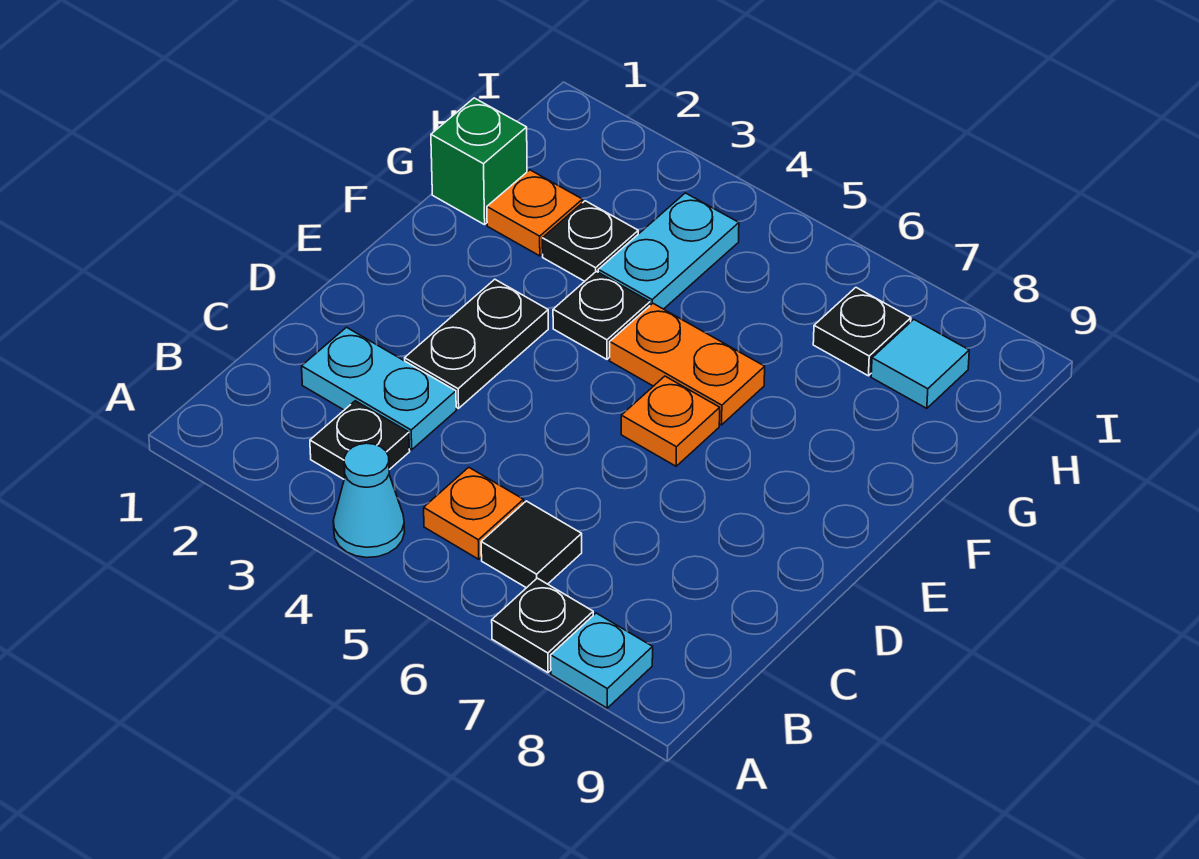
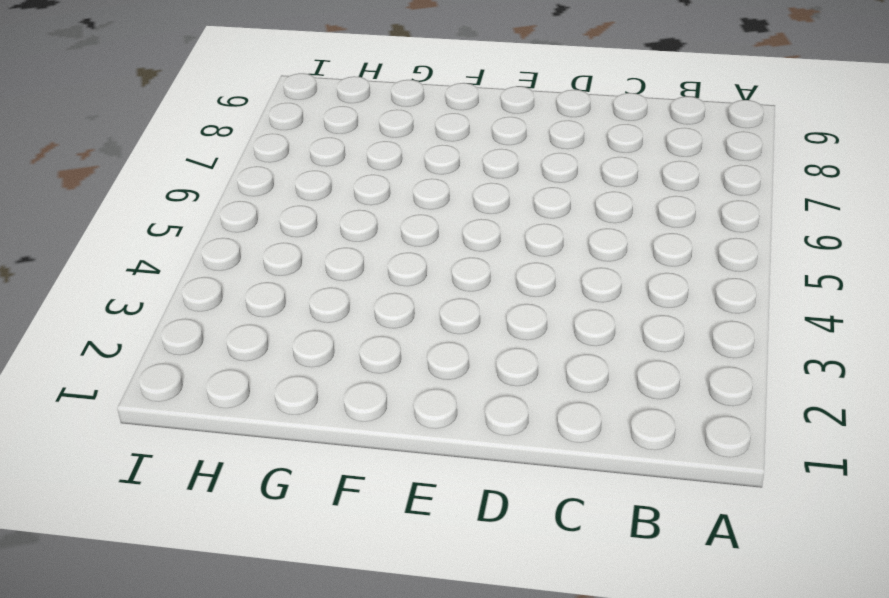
none -> cyan cone A4 level 1
none -> black plate A7 level 1
none -> cyan plate A8 level 1

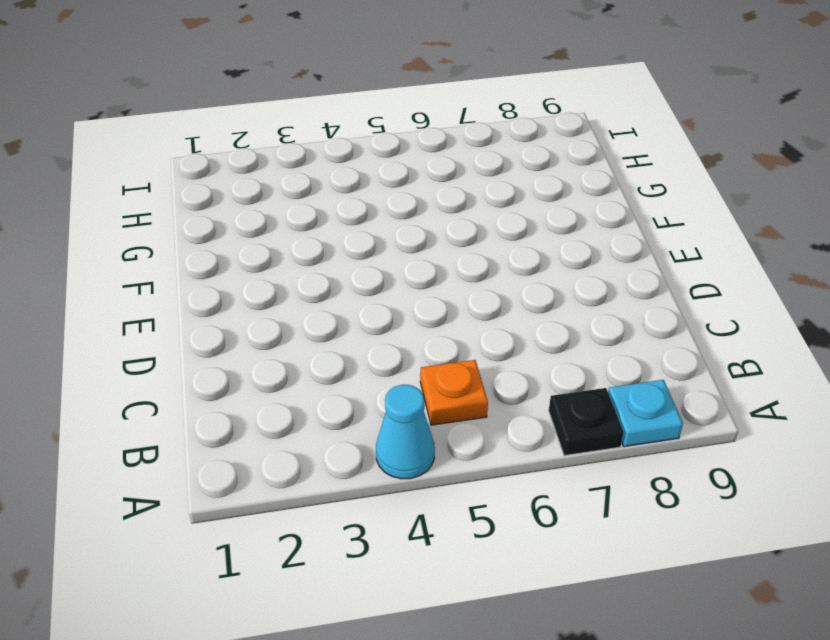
none -> black plate B3 level 1
none -> black tile B6 level 1
none -> cyan plate C2:C3 level 1

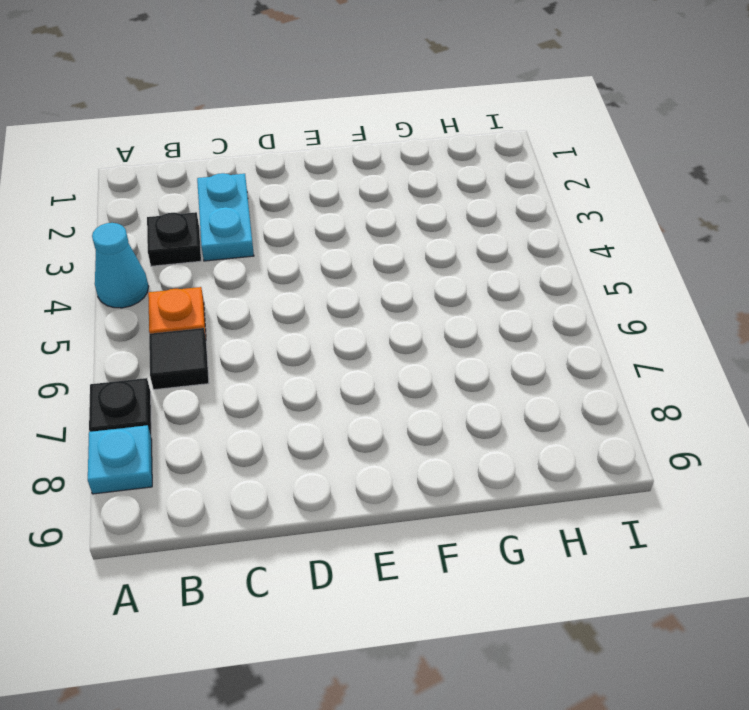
none -> black plate D3:E3 level 1
none -> orange plate E6 level 1
none -> black plate F4 level 1

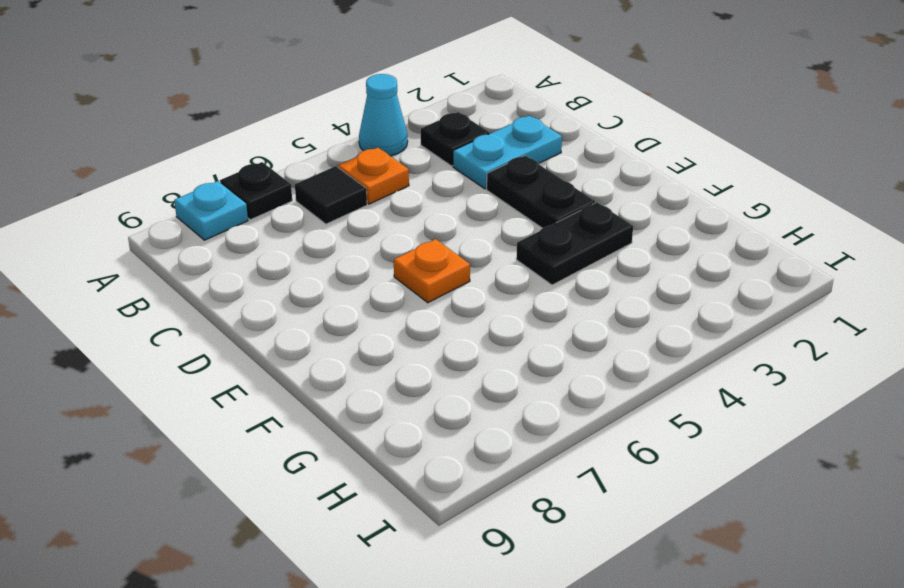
black plate F3:F4 level 1 -> black plate F4 level 1
none -> orange plate F5:F6 level 1
none -> green brick G1 level 1
none -> orange plate G2 level 1

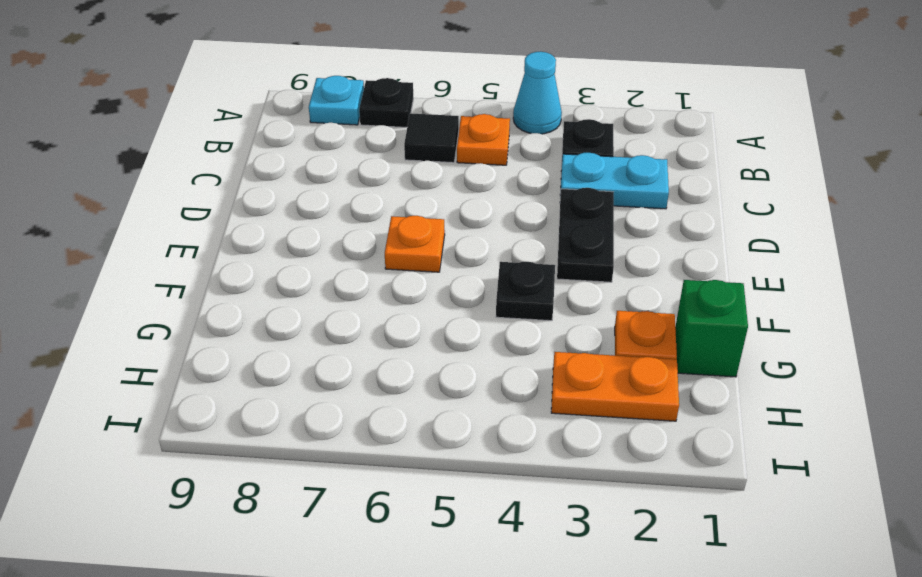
orange plate H2:H3 level 1 -> orange plate F5:F6 level 1
none -> black plate G3 level 1
none -> cyan plate G4:H4 level 1
none -> black plate H7 level 1

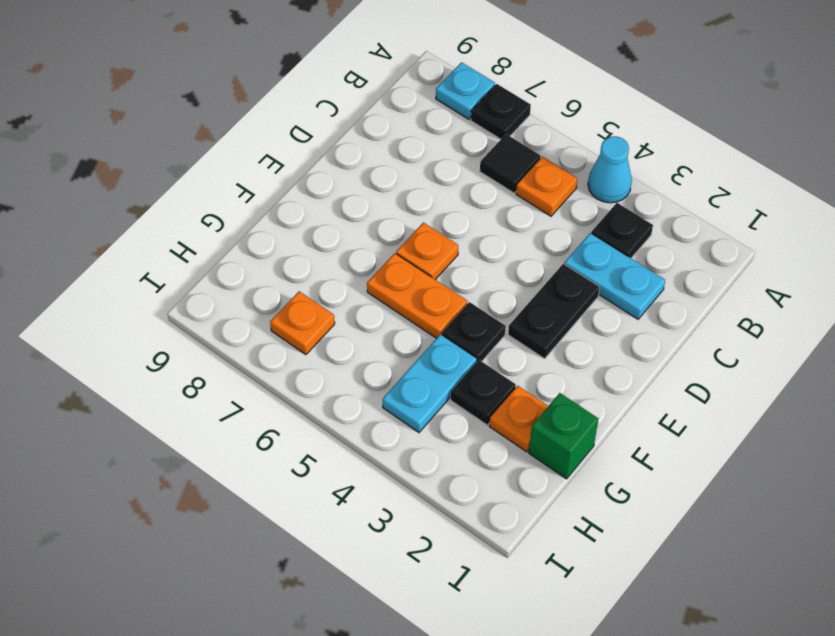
orange plate H7 level 1 -> black plate H7 level 1
none -> cyan tile H8 level 1

